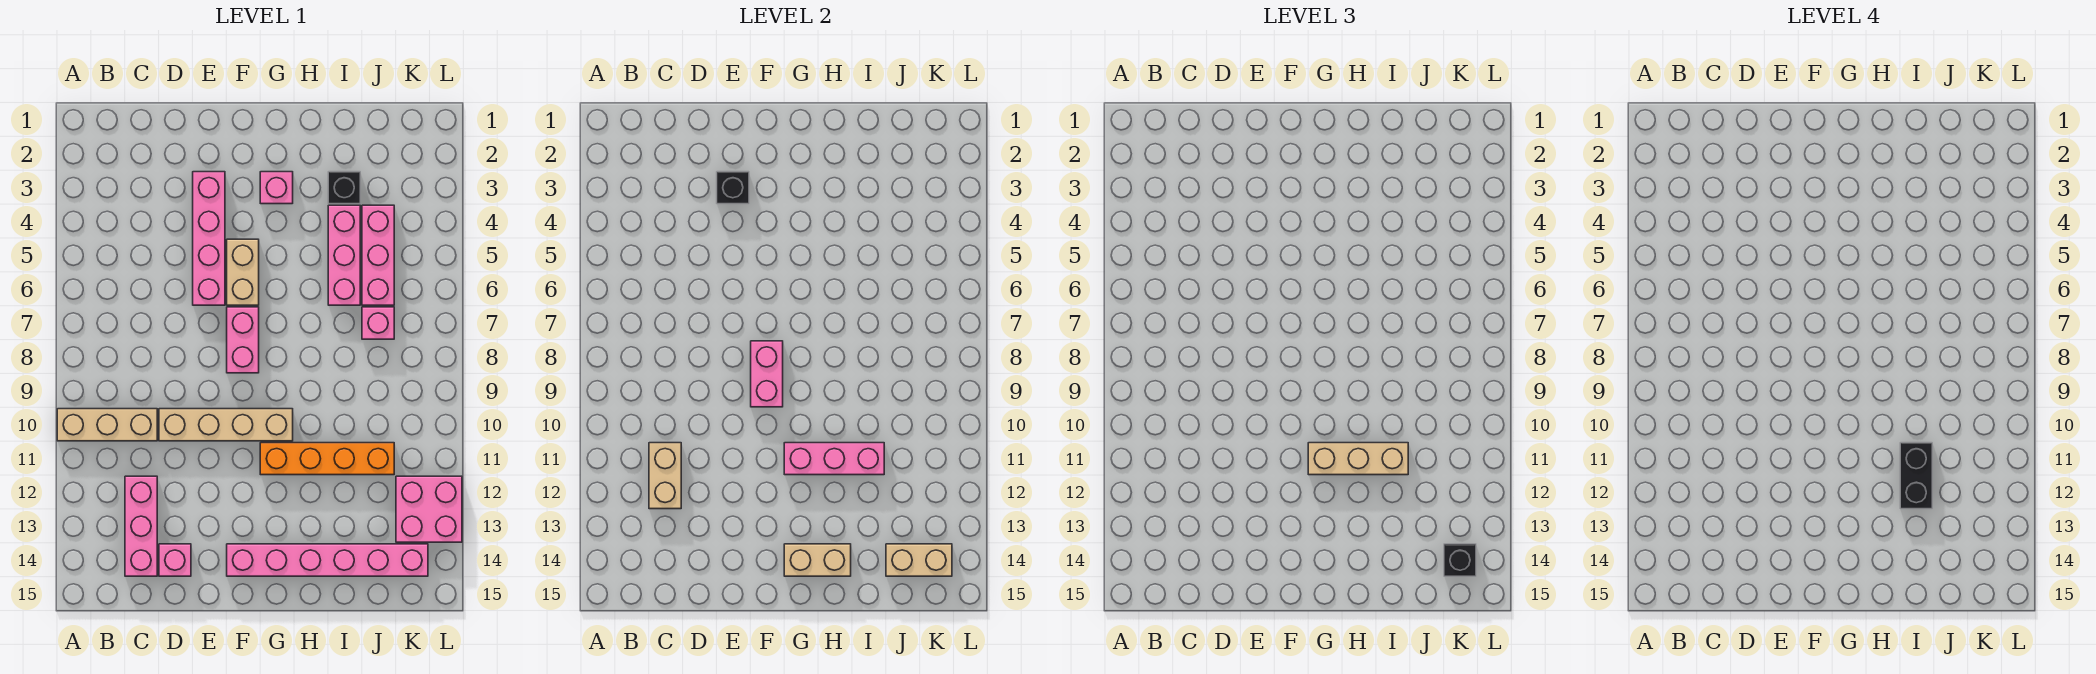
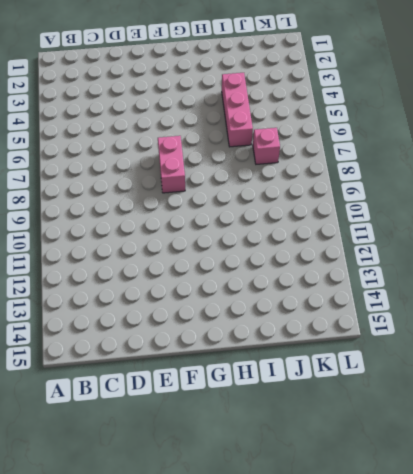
none -> tan brick A10:C10 level 1
none -> pink brick C12:C14 level 1
none -> tan brick D10:G10 level 1

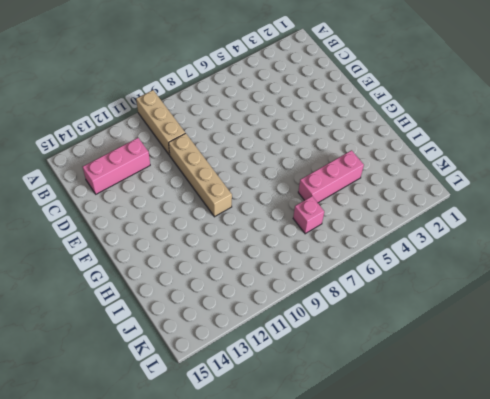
none -> pink brick D14 level 1
none -> pink brick E3:E6 level 1
none -> tan brick F5:F6 level 1

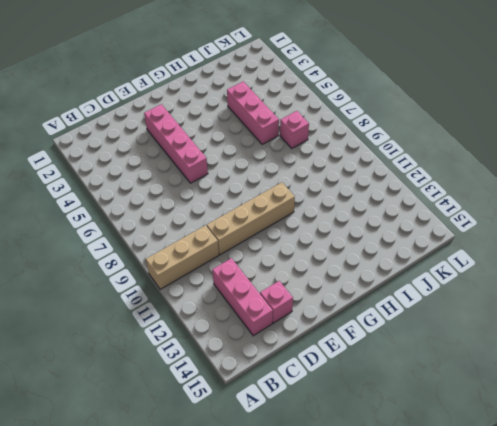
none -> tan brick F5:F6 level 1
none -> pink brick F7:F8 level 1
none -> pink brick F14:K14 level 1

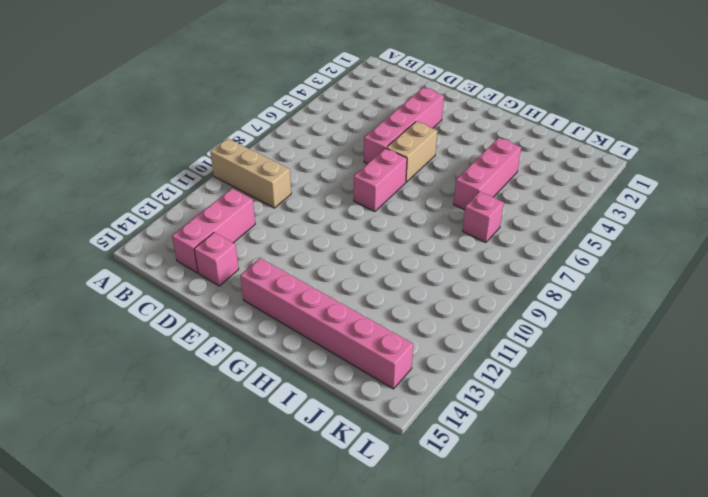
none -> tan brick D10:G10 level 1
none -> pink brick G3 level 1
none -> orange brick G11:J11 level 1

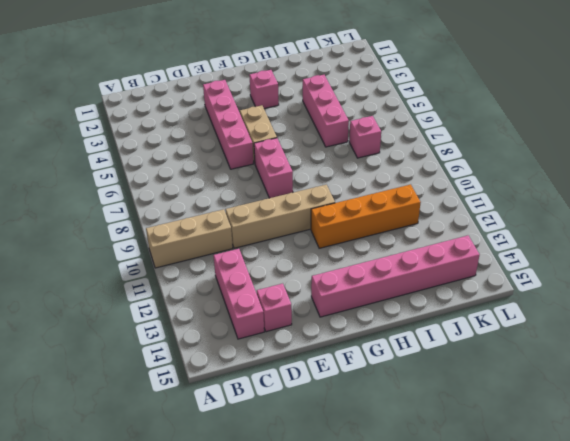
none -> black brick I3 level 1
none -> pink brick J4:J6 level 1
none -> pink brick K12:L13 level 1

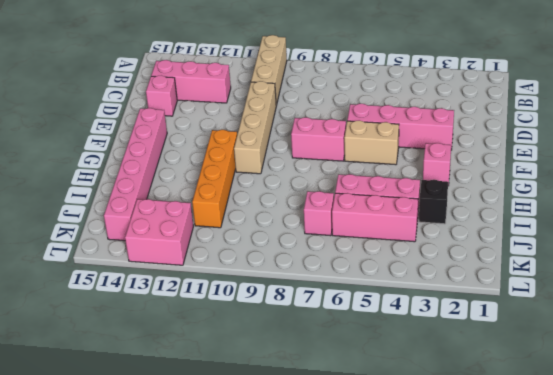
none -> tan brick C11:C12 level 2
none -> black brick E3 level 2
none -> pink brick F8:F9 level 2

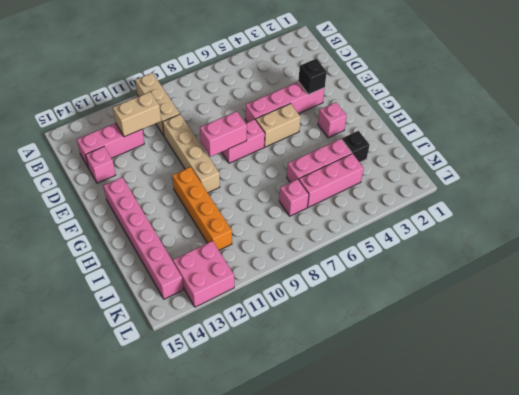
none -> pink brick G11:I11 level 2
none -> tan brick G14:H14 level 2
none -> tan brick J14:K14 level 2

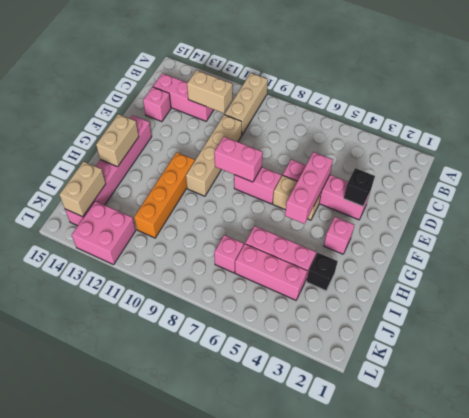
pink brick E5:G5 level 2 -> pink brick G11:I11 level 2
none -> tan brick G11:I11 level 3
none -> black brick K14 level 3
none -> black brick I11:I12 level 4

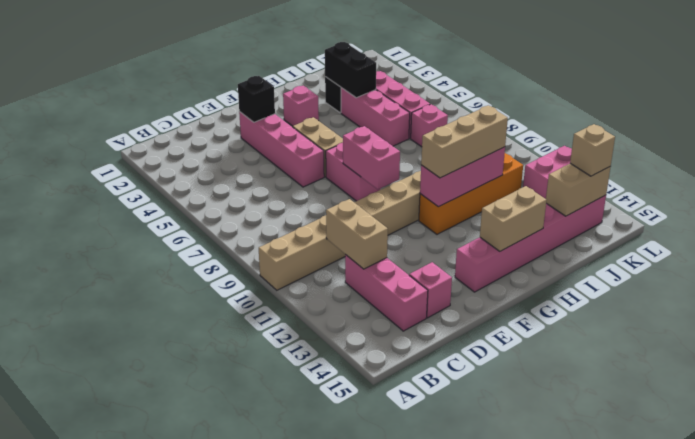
black brick I3:I4 level 2 -> black brick I11:I12 level 4
tan brick K14 level 3 -> black brick K14 level 3

